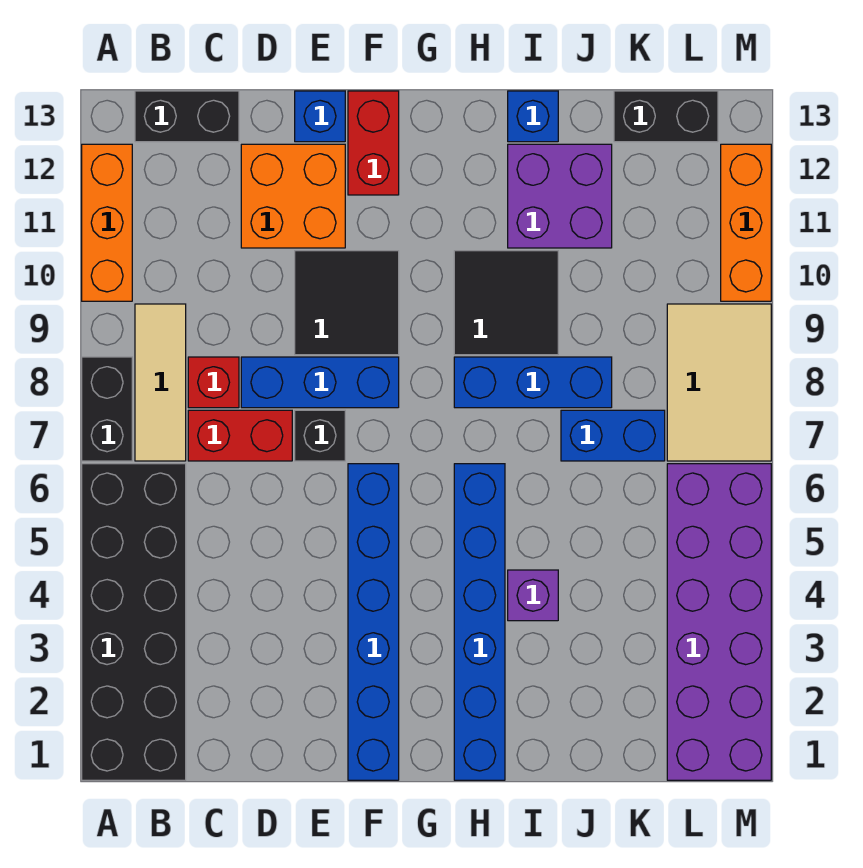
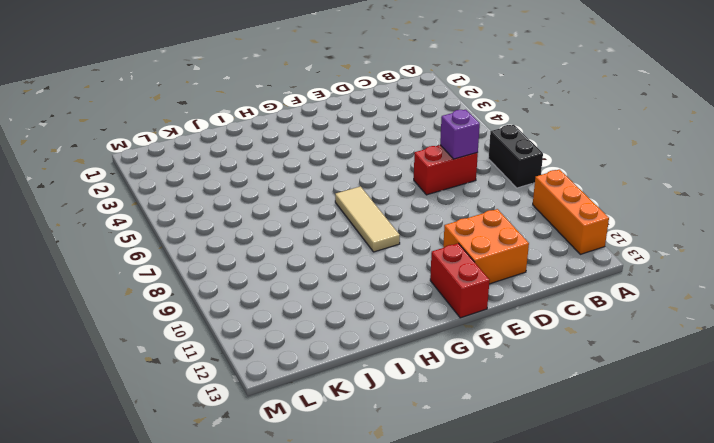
purple brick C7 level 2 -> purple brick I4 level 1
tan tile G7:G9 level 1 -> tan tile B7:B9 level 1
none -> black brick A1:B6 level 1
none -> black brick B13:C13 level 1
none -> red brick C8 level 1

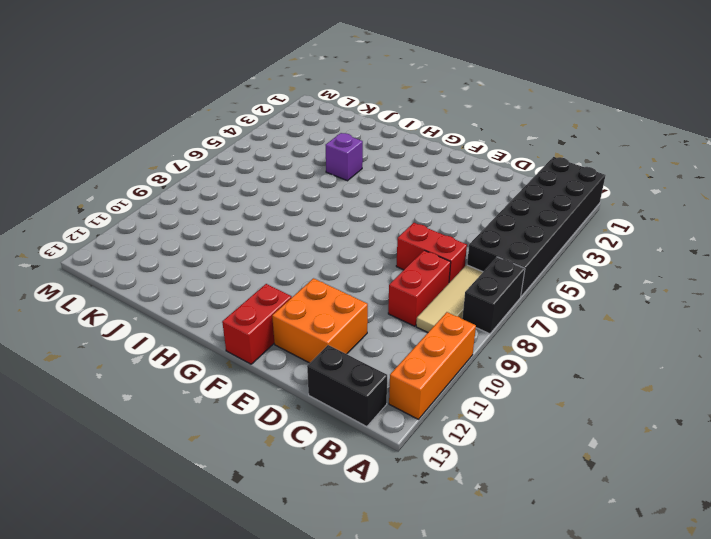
red brick C8:C9 level 1 -> red brick C8 level 1
none -> blue brick D8:F8 level 1
none -> black brick E7 level 1
none -> black tile E9:F10 level 1

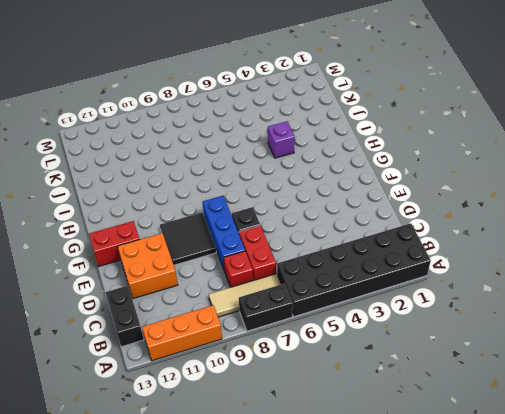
none -> blue brick E13 level 1
none -> blue brick F1:F6 level 1
none -> blue brick H1:H6 level 1

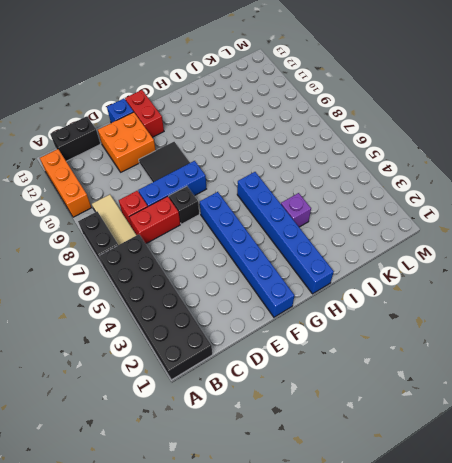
none -> blue brick H8:J8 level 1
none -> black tile H9:I10 level 1
none -> purple brick I11:J12 level 1

